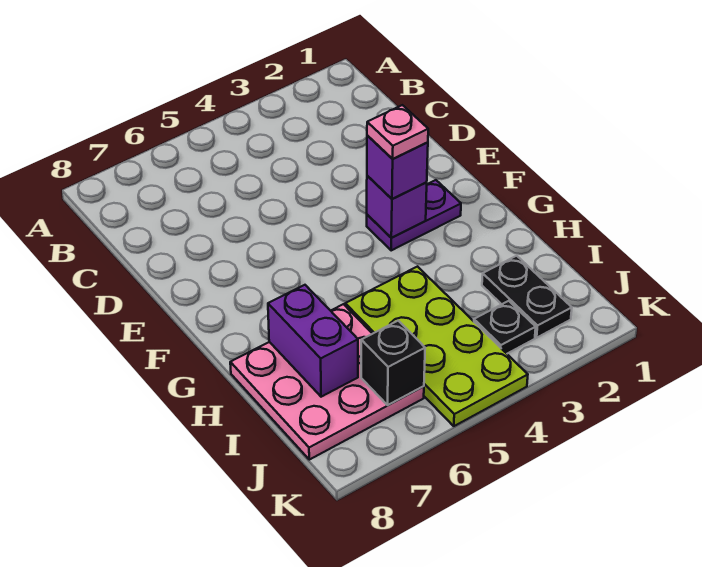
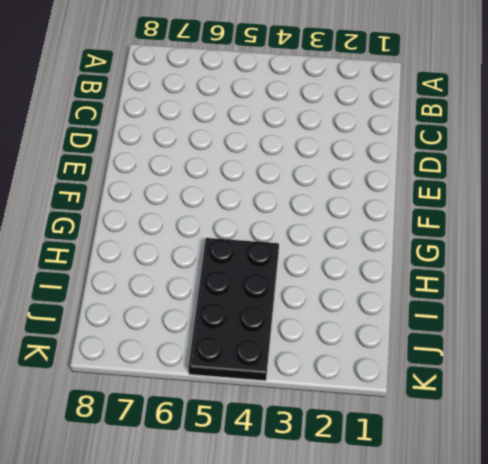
black plate H4:K5 level 1 -> lime plate H4:K5 level 1
none -> purple plate F2:F3 level 1
none -> pink plate H6:J8 level 1

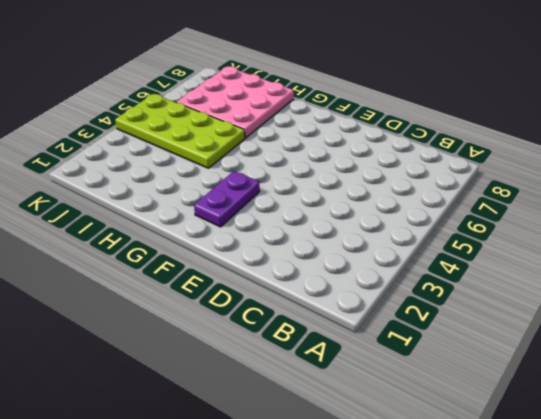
none -> black plate I2:J2 level 1
none -> black plate J3 level 1

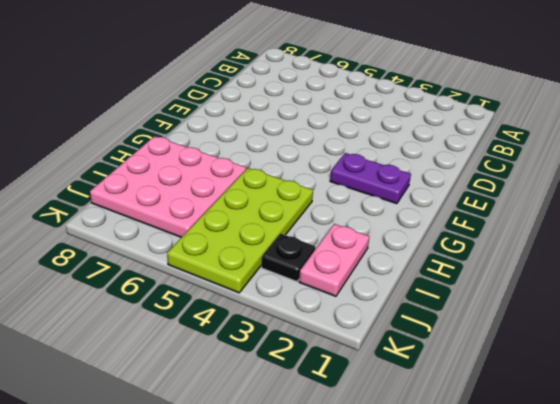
pink plate I2:J2 level 1 -> black plate I2:J2 level 1
none -> purple brick F3 level 2
none -> purple brick H7:I7 level 2

